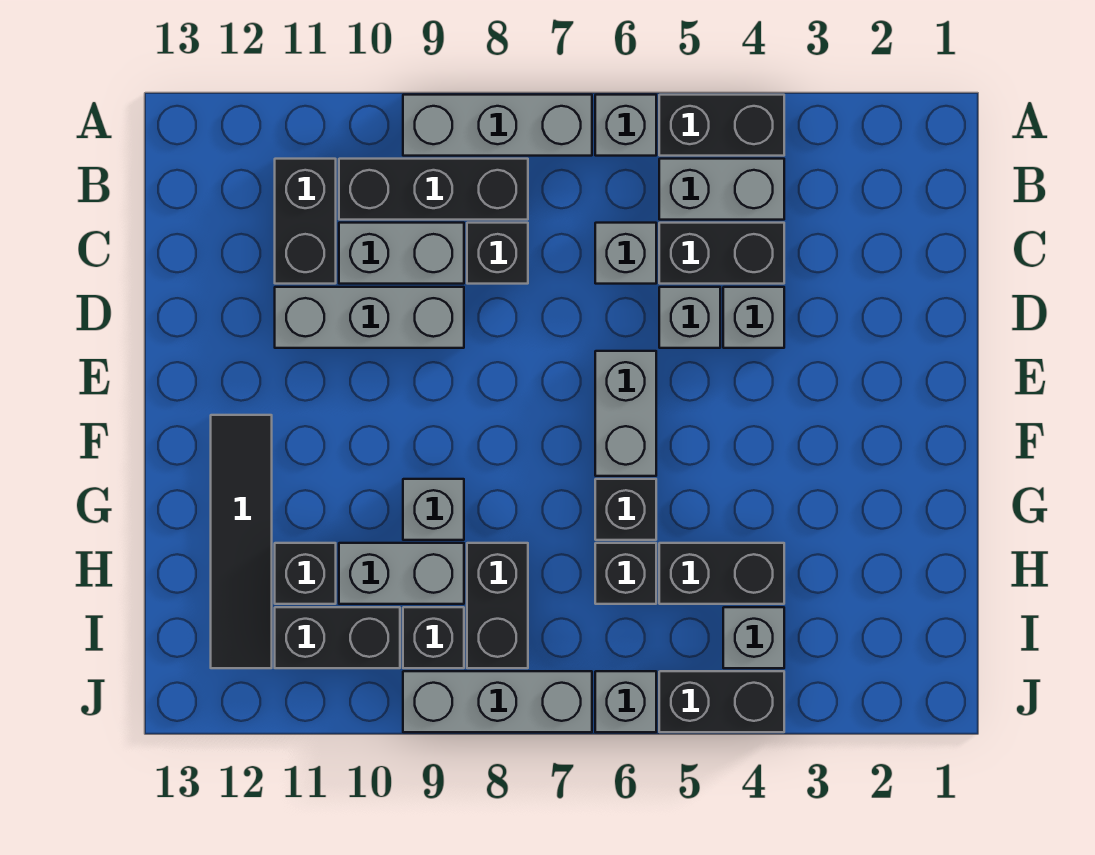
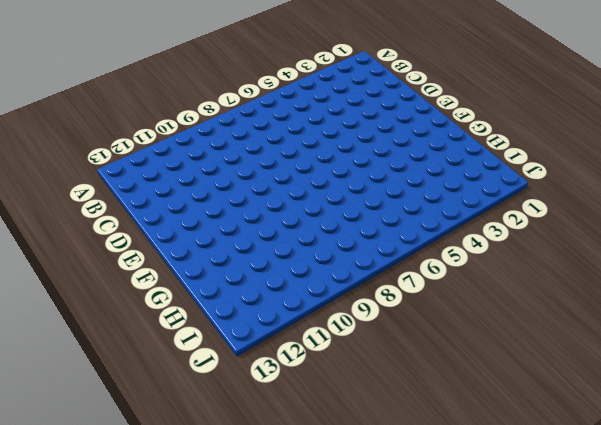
none -> black brick A4:A5 level 1
none -> grey brick A6 level 1
none -> grey brick A7:A9 level 1

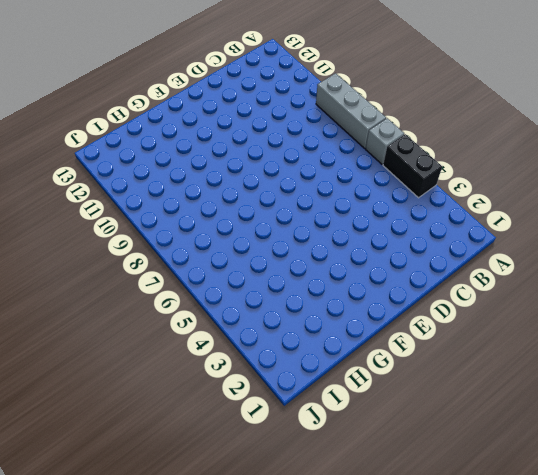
none -> grey brick B4:B5 level 1
none -> black brick B8:B10 level 1
none -> black brick B11:C11 level 1

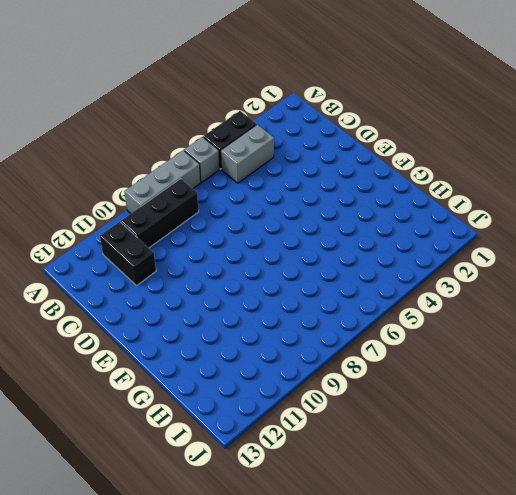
none -> black brick C4:C5 level 1
none -> grey brick C6 level 1
none -> black brick C8 level 1

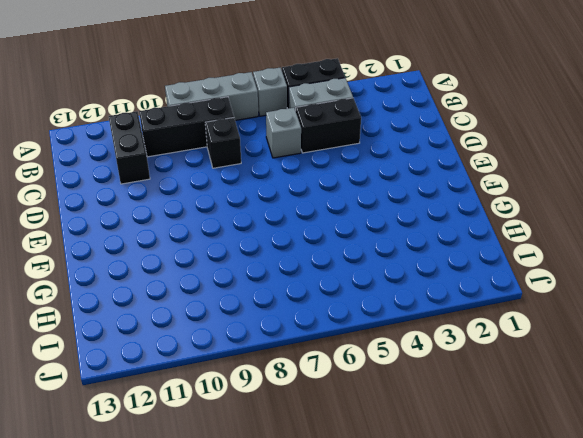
none -> grey brick C9:C10 level 1
none -> grey brick D4 level 1
none -> grey brick D5 level 1

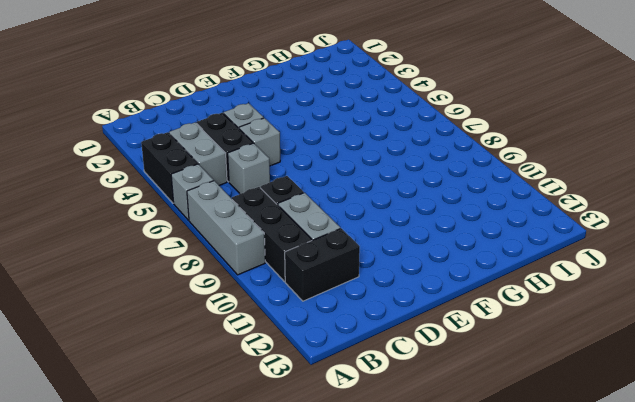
none -> grey brick D9:D11 level 1
none -> grey brick E6:F6 level 1
none -> black tile F12:I12 level 1

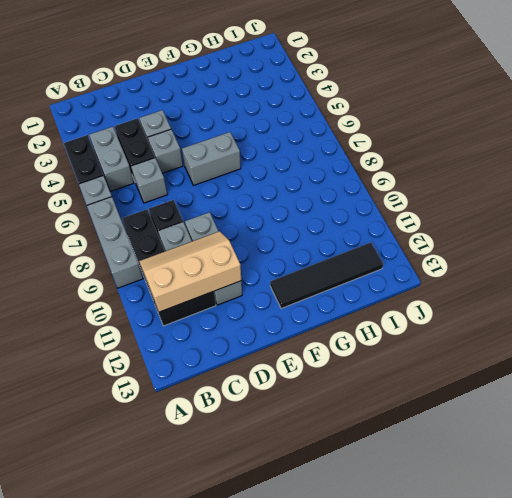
tan slope B10:D11 level 2 top 11 -> none
none -> black brick G6 level 1
none -> grey brick G9 level 1
none -> black brick H4:H5 level 1

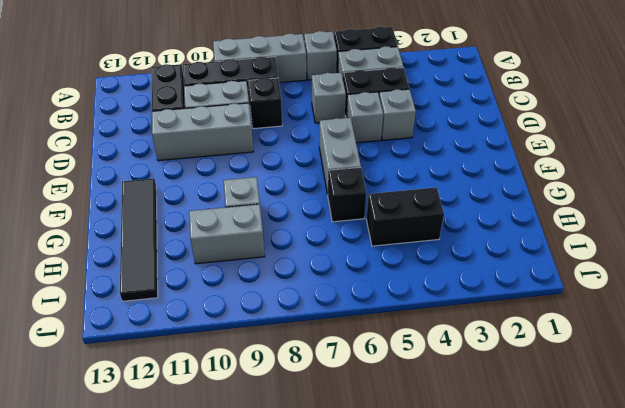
none -> black brick H6 level 1
none -> black brick H8:I8 level 1
none -> black brick H11 level 1

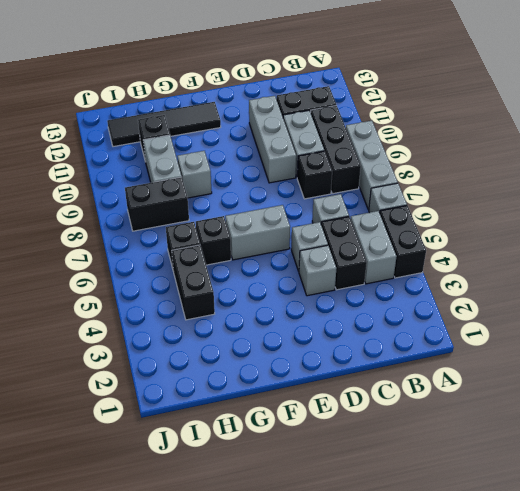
none -> grey brick I4 level 1
none -> black brick I9 level 1
none -> black brick I10:I11 level 1

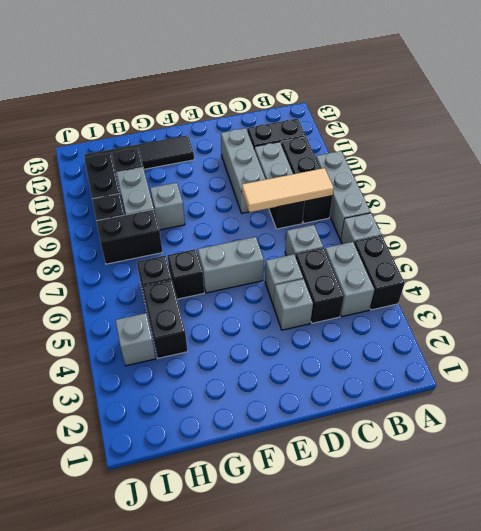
tan tile B8:D8 level 2 -> none
none -> black brick J4:J5 level 1
none -> grey brick J6 level 1
none -> grey brick J7:J9 level 1

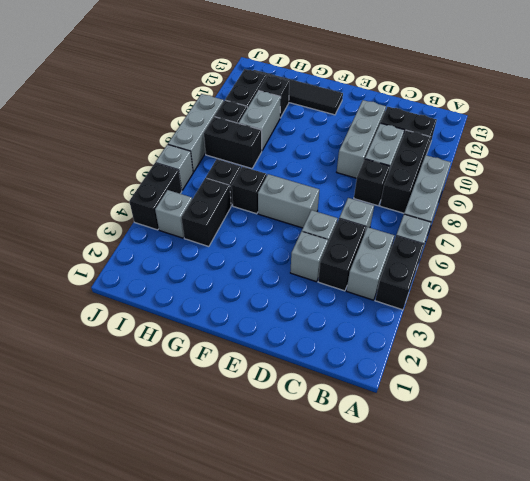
none -> grey brick G9 level 1

